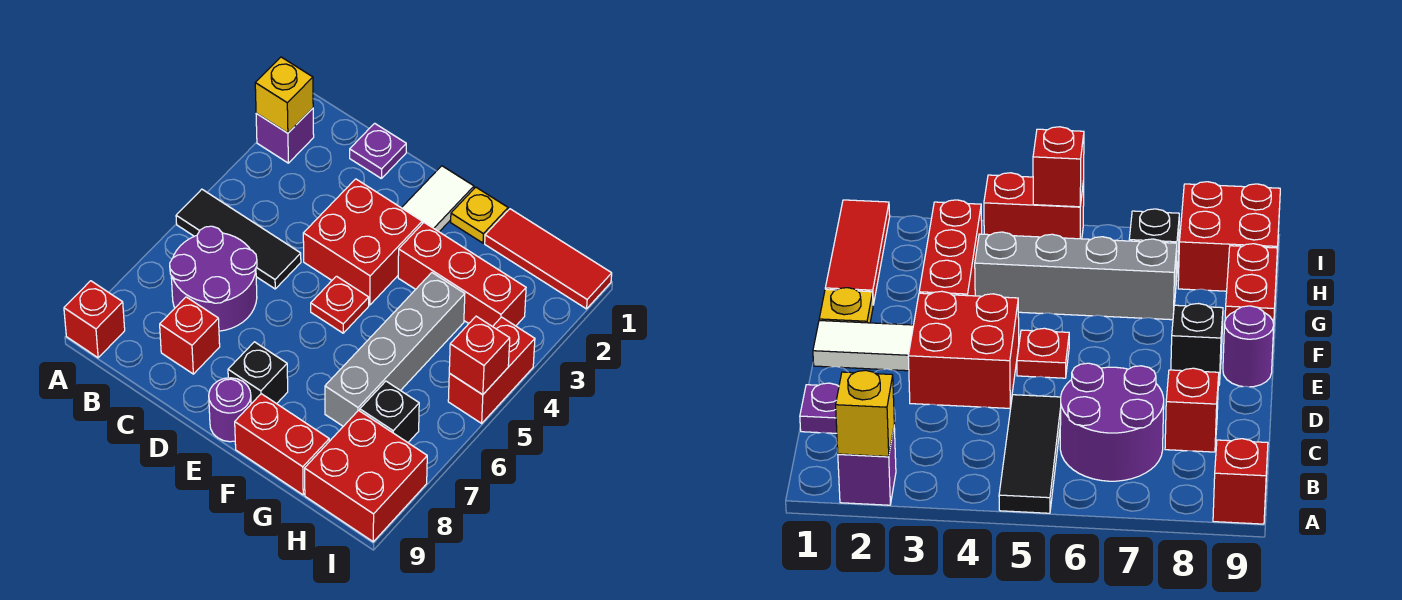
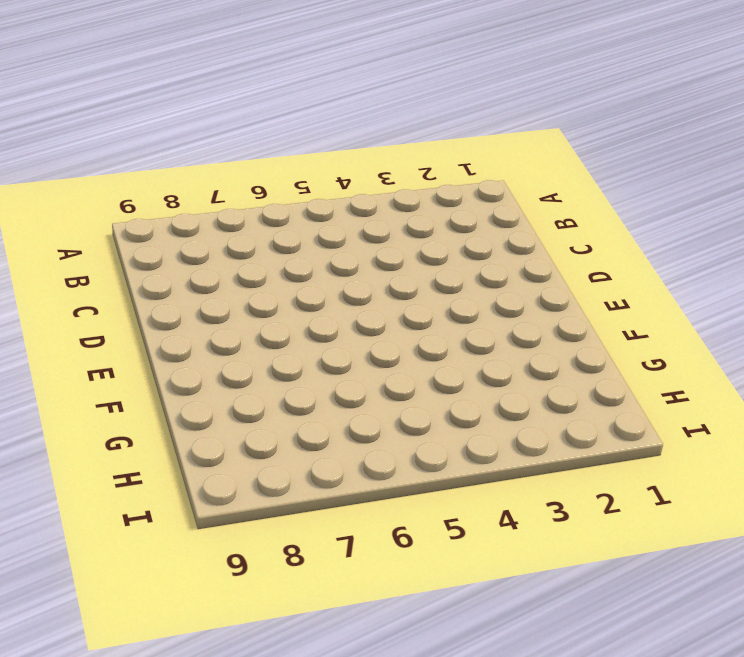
none -> purple brick A2 level 1
none -> black tile A5:C5 level 1
none -> red brick A9 level 1

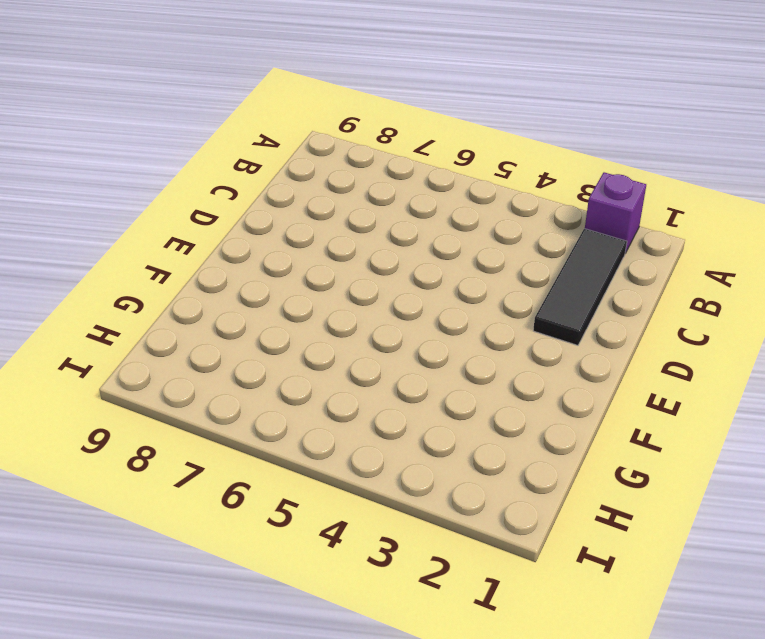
black tile B2:D2 level 1 -> black tile A5:C5 level 1
none -> red brick A9 level 1
none -> purple round brick B6:C7 level 1
none -> purple plate C1 level 1

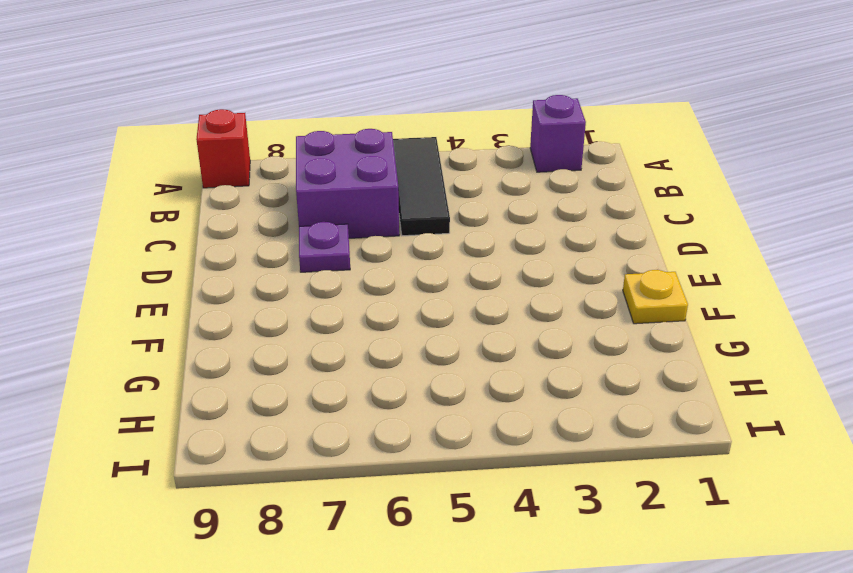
purple brick B6:C7 level 1 -> purple round brick B6:C7 level 1
purple plate D7 level 1 -> purple plate C1 level 1
none -> red brick C8 level 1
none -> red brick D3:E4 level 1
none -> white tile E1:E2 level 1

